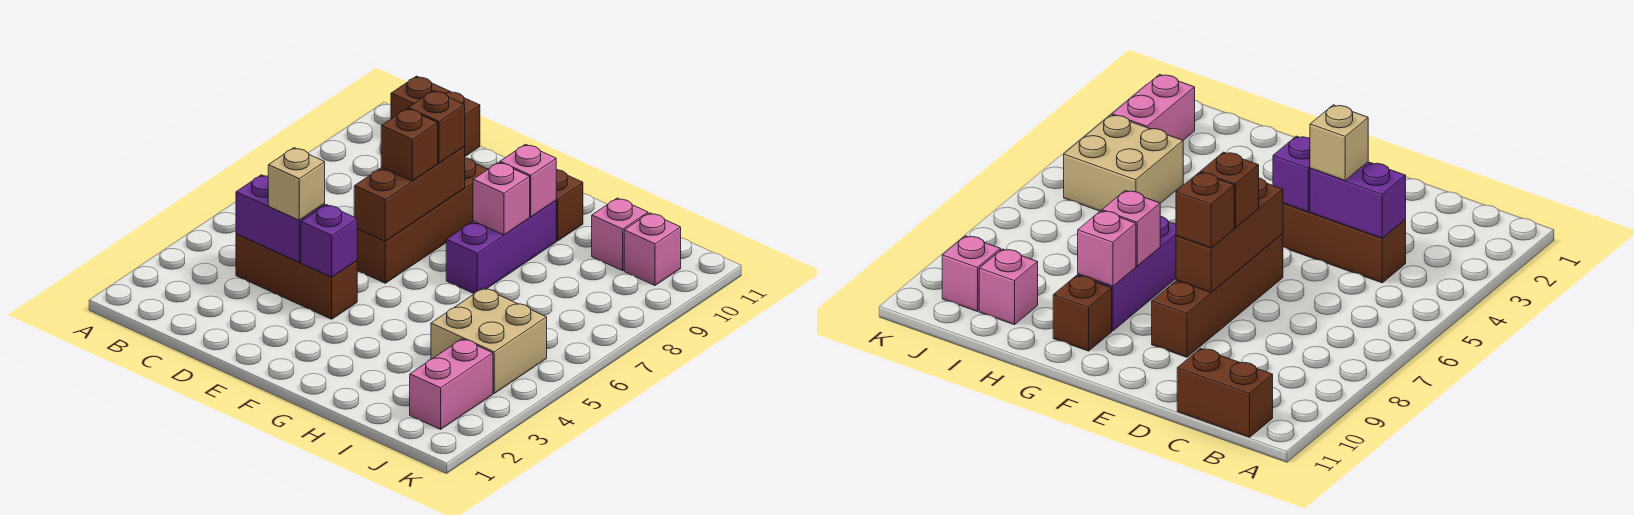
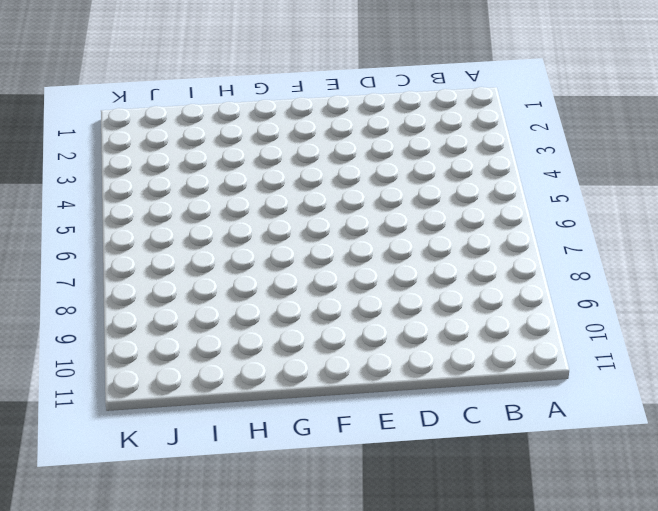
none -> brown brick B11:C11 level 1
none -> brown brick C4:E4 level 1
none -> brown brick E6:E9 level 1

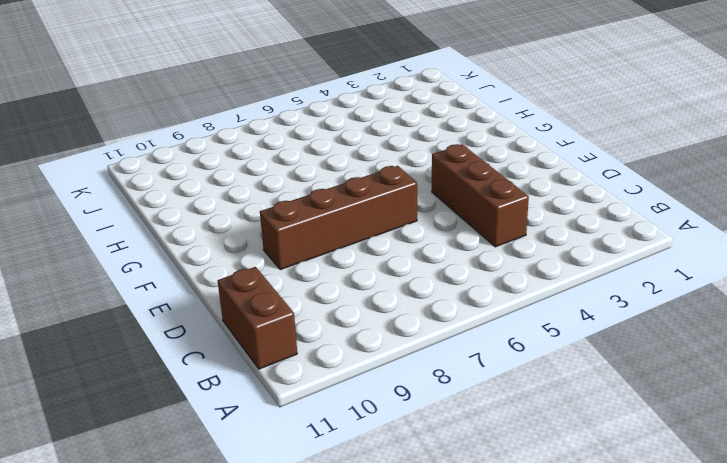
none -> purple brick G7:G9 level 1
none -> brown brick G10 level 1
none -> tan brick I4:J5 level 1

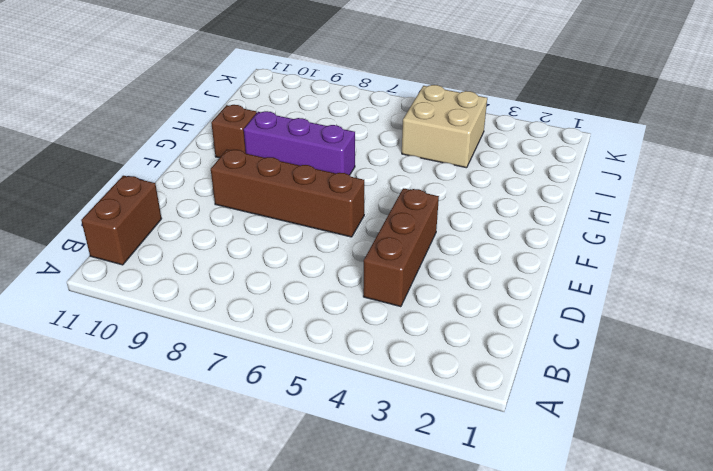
none -> pink brick I10 level 1
none -> pink brick J2:J3 level 1
none -> pink brick J10 level 1

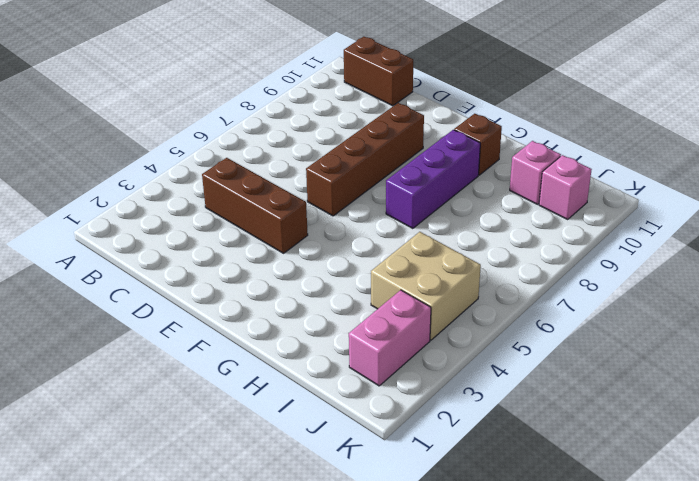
none -> purple brick C4:D4 level 2
none -> purple brick E4 level 2
none -> brown brick E6:E8 level 2

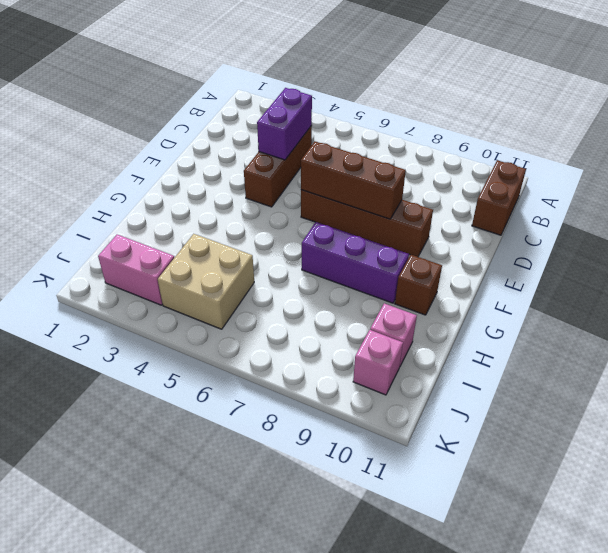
none -> purple brick E4 level 2
none -> pink brick G8 level 2
none -> pink brick G9 level 2

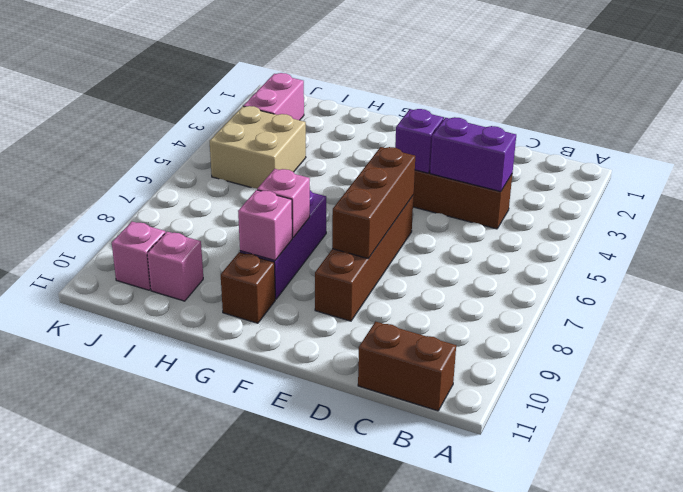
none -> tan brick D4 level 3
none -> brown brick E7 level 3
none -> brown brick E8 level 3

